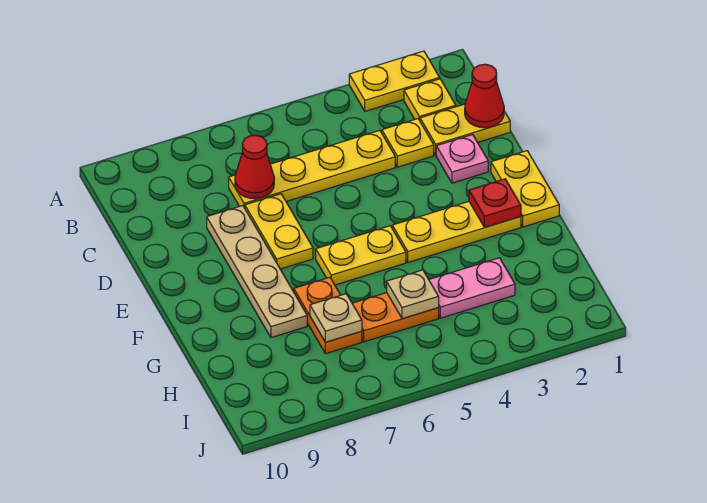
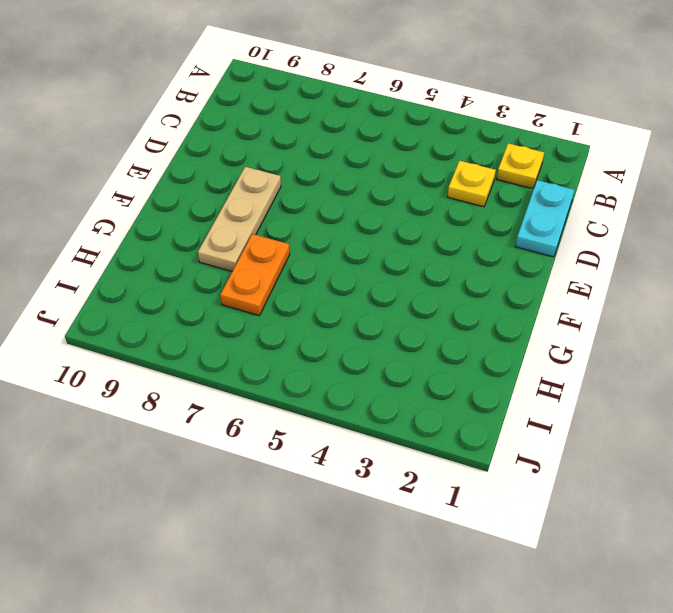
cyan plate C1:D1 level 1 -> yellow plate C1:C2 level 1
tan plate E8:G8 level 1 -> tan plate D8:G8 level 1
none -> yellow plate A2:A3 level 1
none -> yellow plate C4:C7 level 1
none -> pink plate D2 level 1

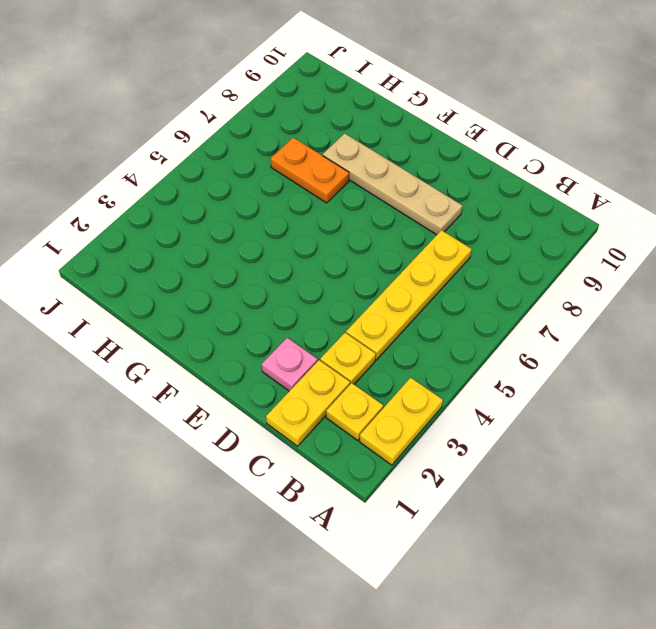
none -> yellow plate D7:E7 level 1
none -> yellow plate E1:F1 level 1
none -> yellow plate F2:F4 level 1

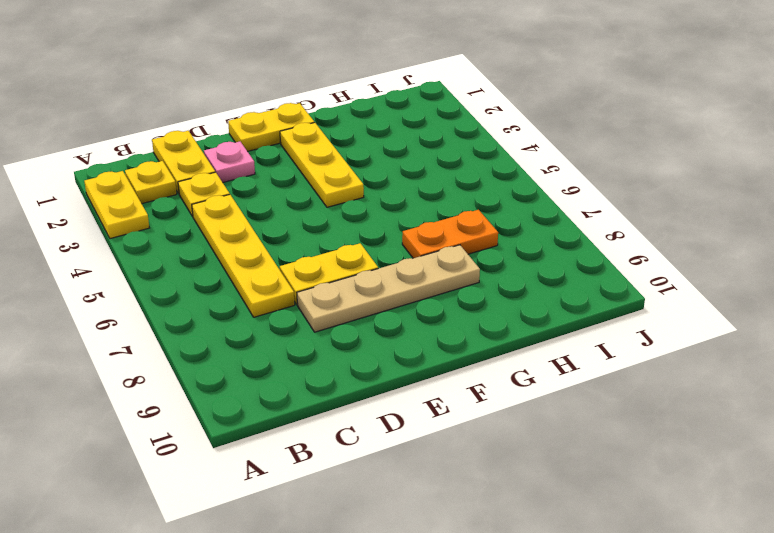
none -> yellow plate F5:F6 level 1
none -> pink plate H3:H4 level 1
none -> orange plate H5:H6 level 1

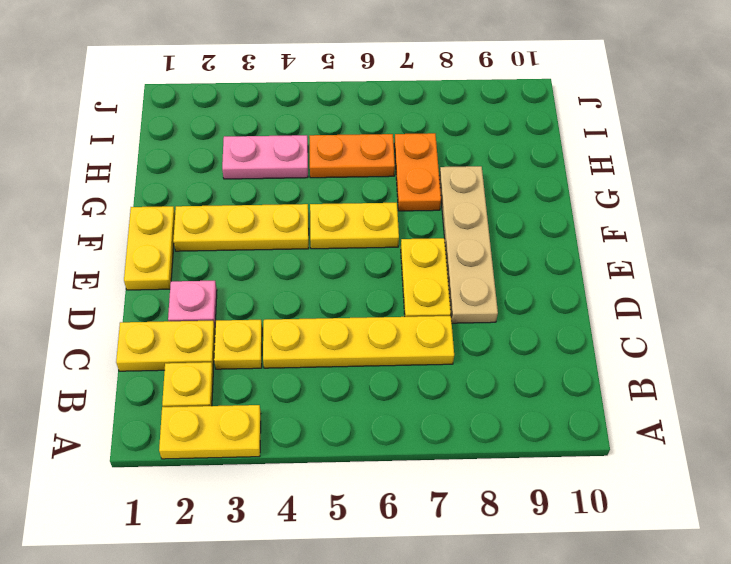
none -> red cone C1 level 2
none -> red cone C7 level 2
none -> red plate F2 level 2

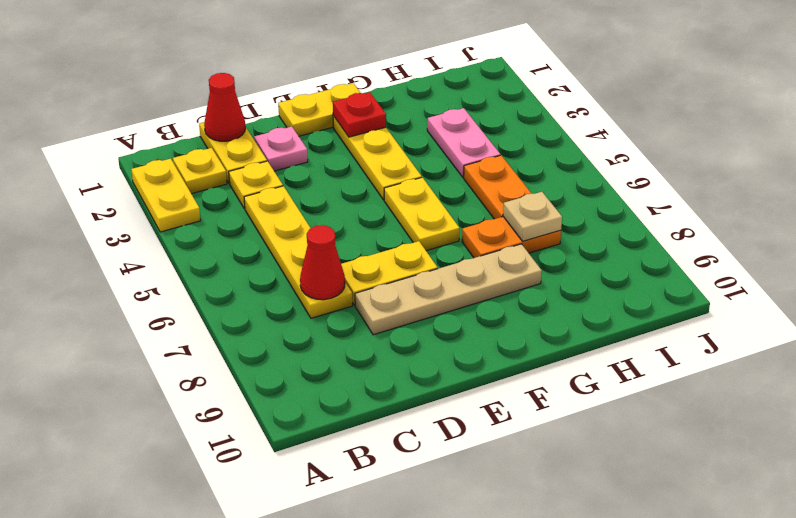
none -> tan plate H5 level 2

